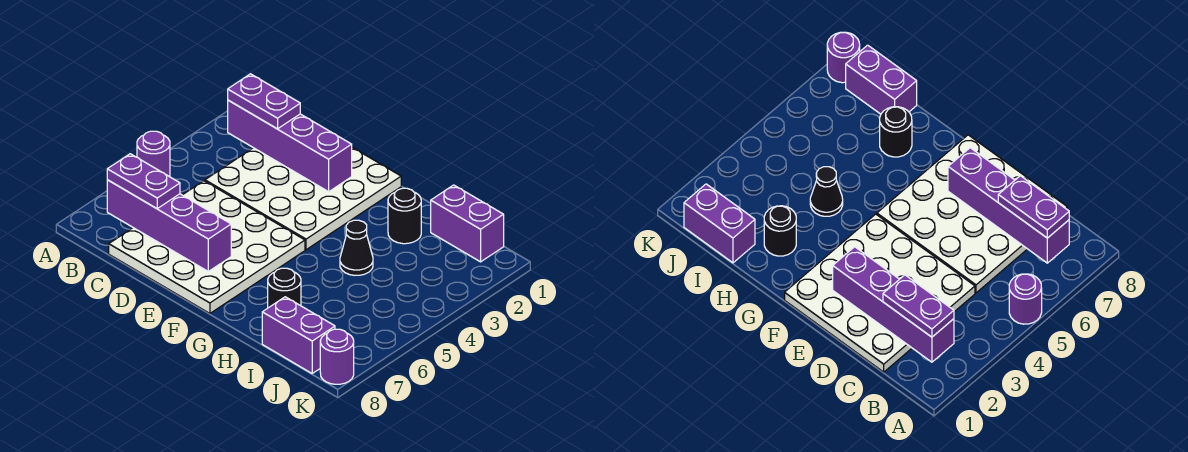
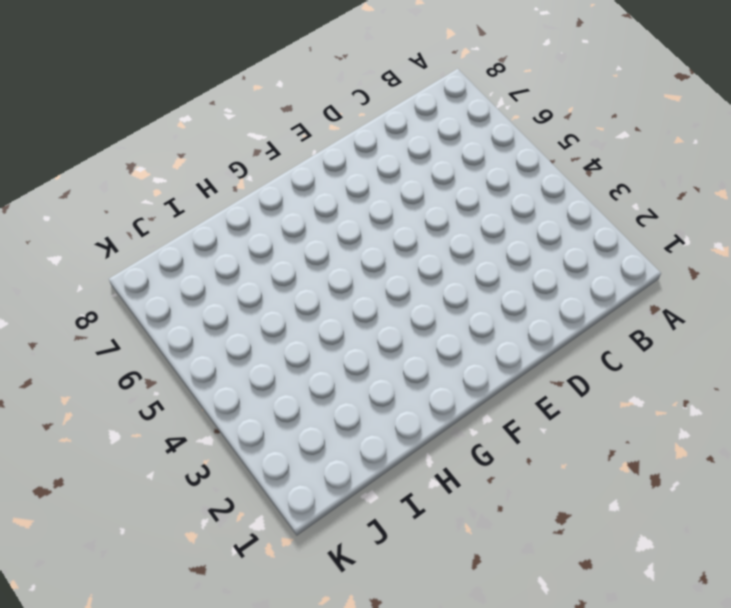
none -> purple round brick A5 level 1
none -> white plate C1:F4 level 1
none -> white plate C5:F8 level 1

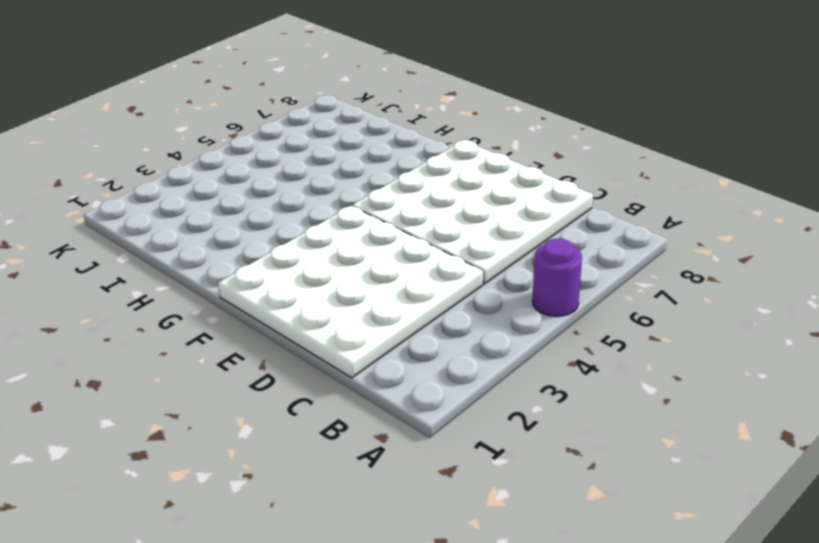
none -> black round brick H2 level 1
none -> black cone H4 level 1
none -> black round brick H7 level 1

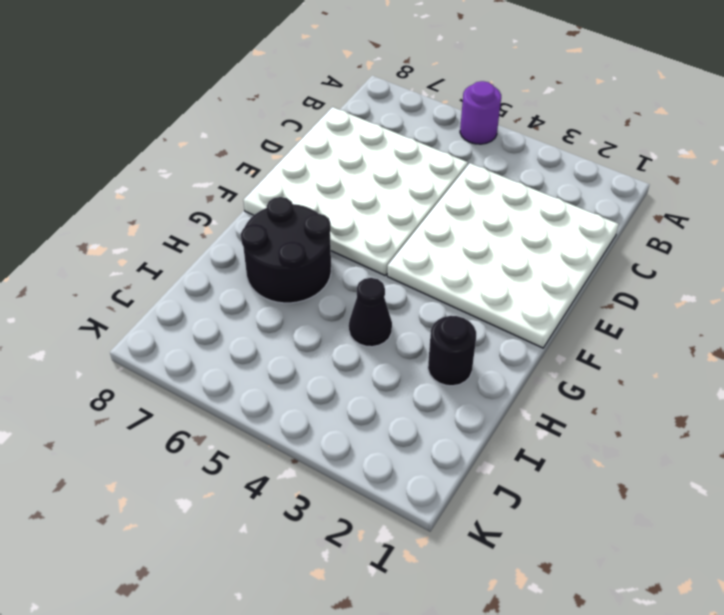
black round brick G6:H7 level 1 -> black round brick H7 level 1
none -> purple brick I1:J1 level 1
none -> purple brick I8:J8 level 1
none -> purple round brick K8 level 1

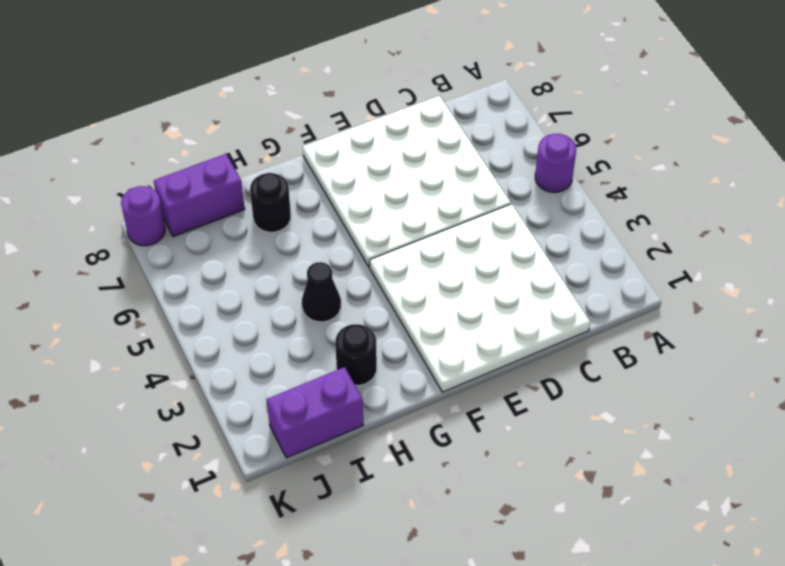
none -> purple brick B2:E2 level 2
none -> purple brick B7:E7 level 2
none -> purple plate B2:C2 level 3

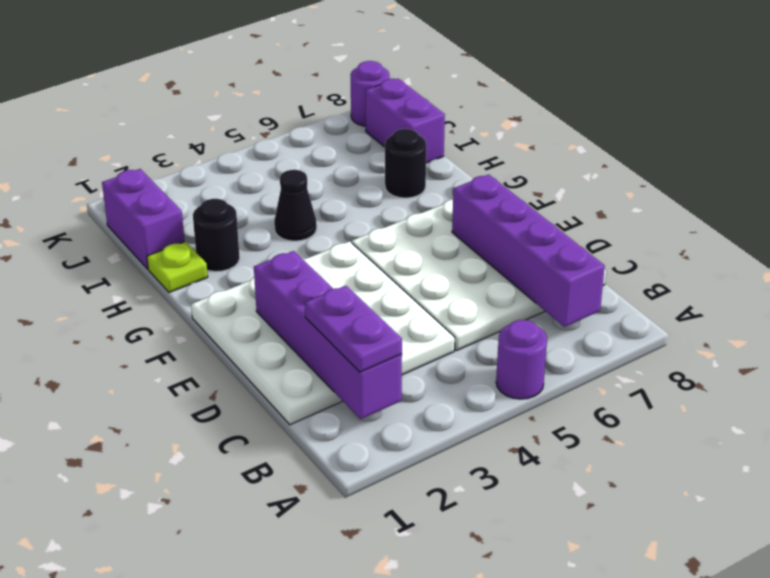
lime plate H1 level 1 -> none
none -> purple plate B7:C7 level 3

